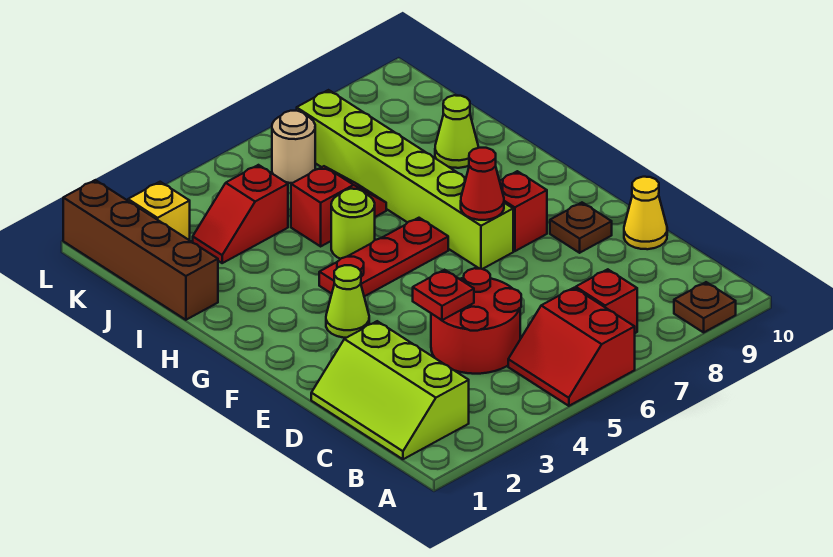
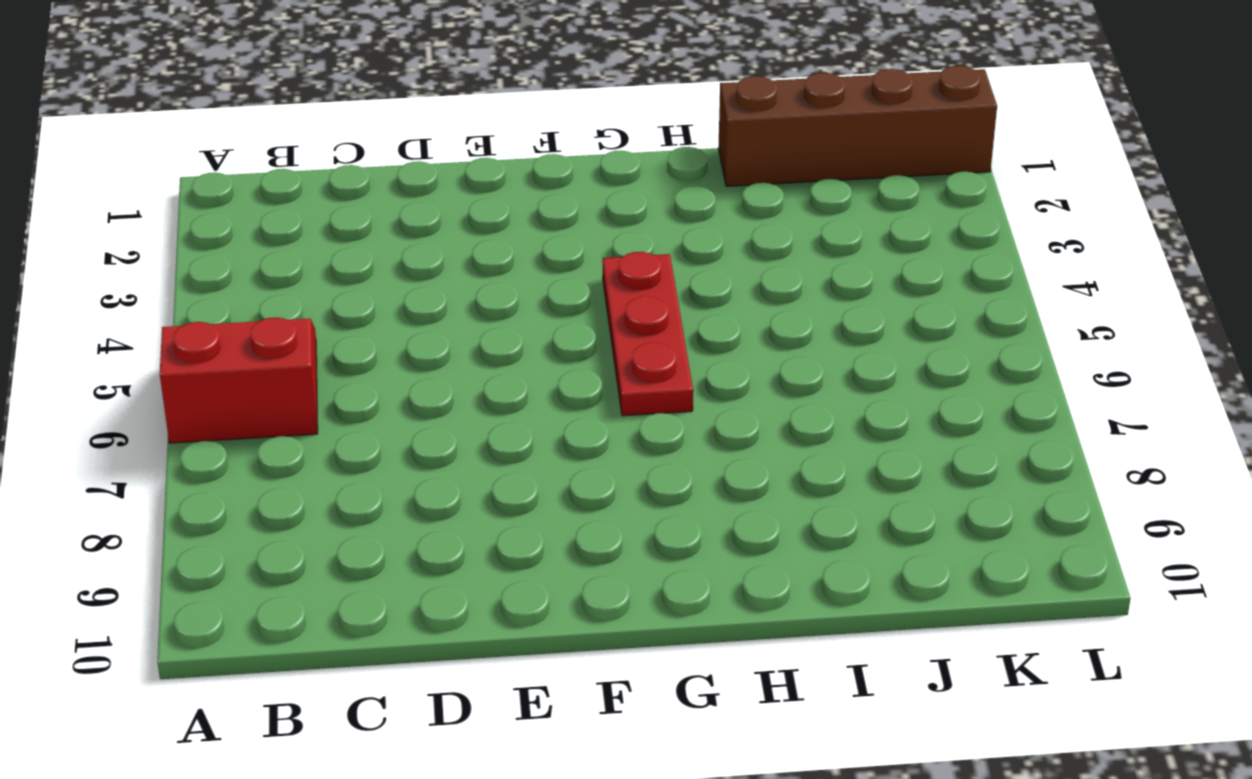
none -> brown plate A9 level 1
none -> lime slope B1:D2 level 1 top 2
none -> red brick B7 level 1

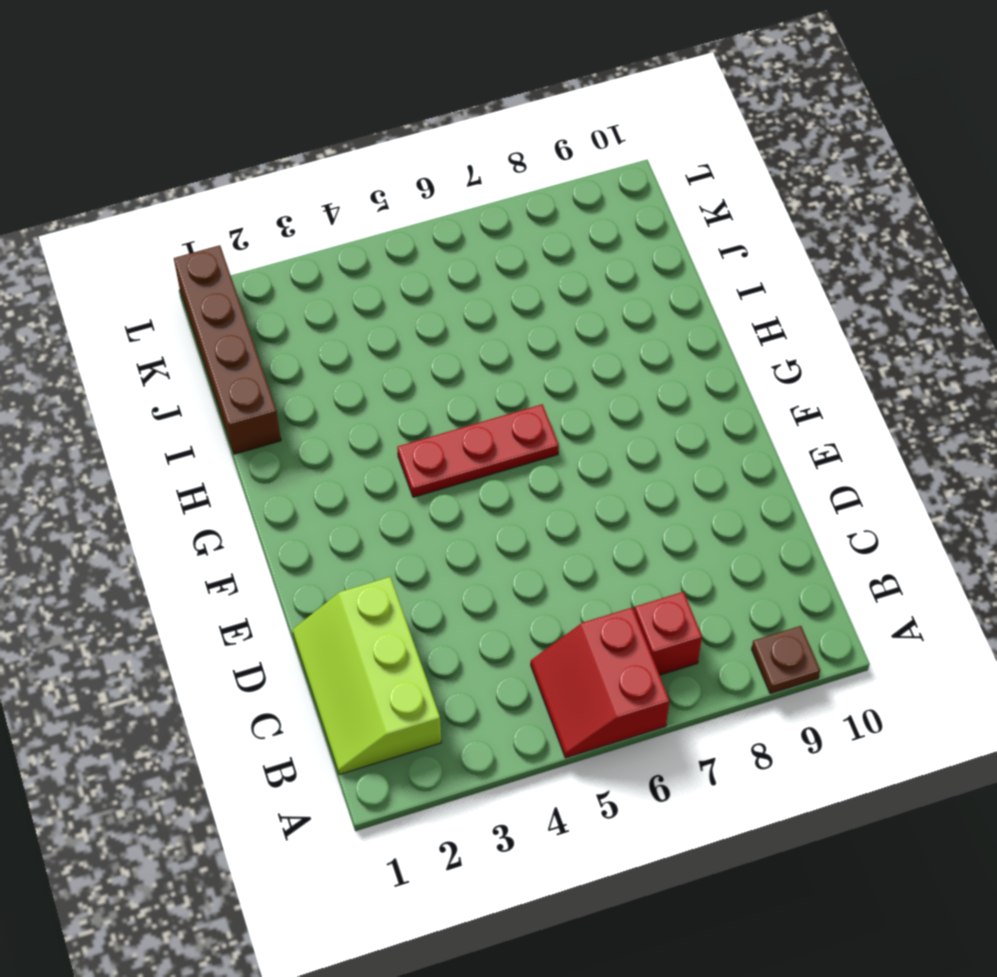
none -> red round brick C4:D5 level 1
none -> yellow cone D10 level 1
none -> brown plate E9 level 1

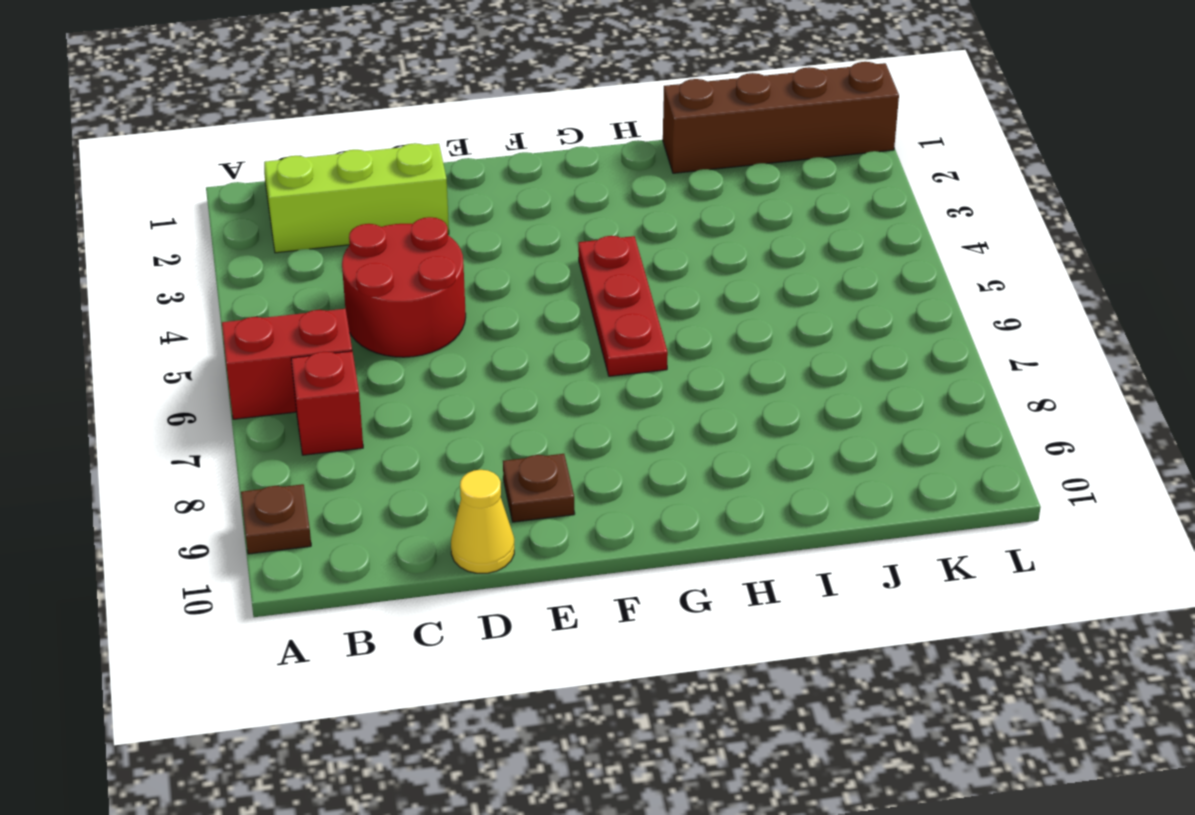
none -> lime cone F3 level 1
none -> lime brick F7:K7 level 1
none -> red brick F8 level 1

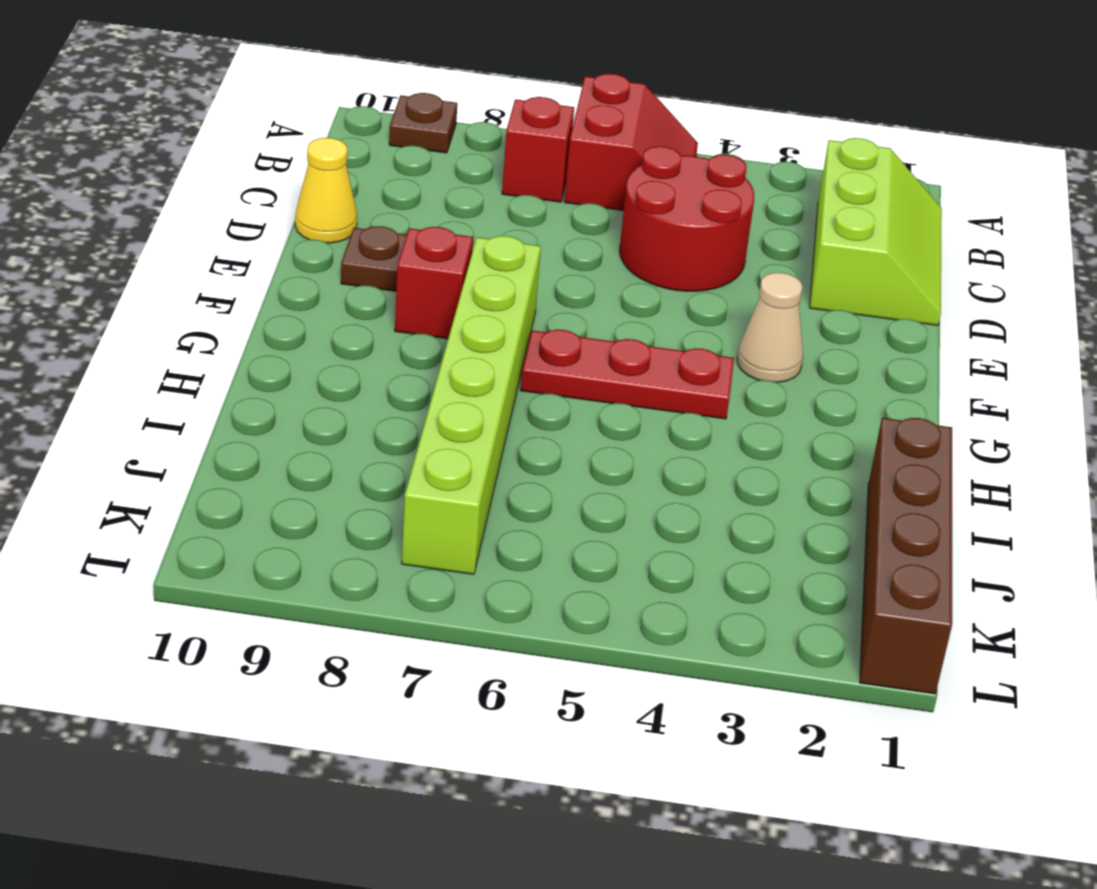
tan cone F3 level 1 -> lime cone F3 level 1
none -> lime round brick H5 level 1
none -> red slope I5:I6 level 1 top 5
none -> lime cone I9 level 1

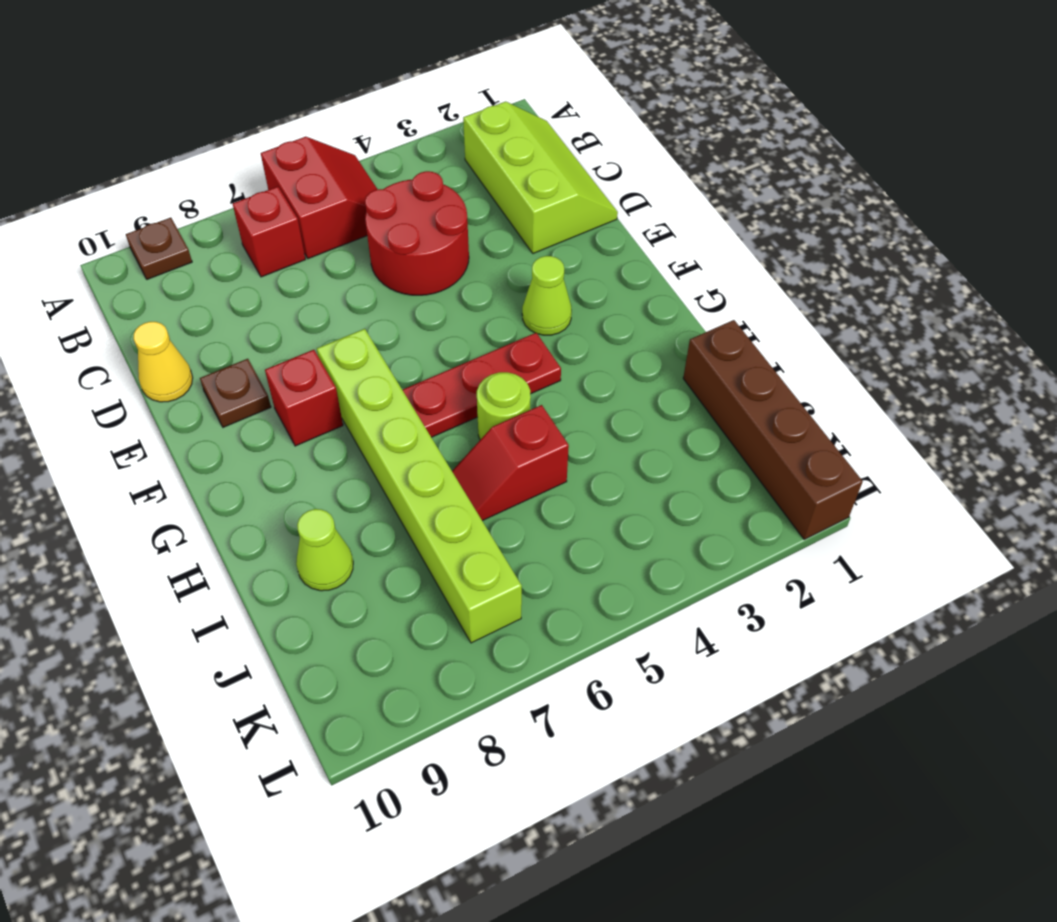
none -> red slope J3:J4 level 1 top 4
none -> yellow brick K2 level 1
none -> tan round brick K6 level 1

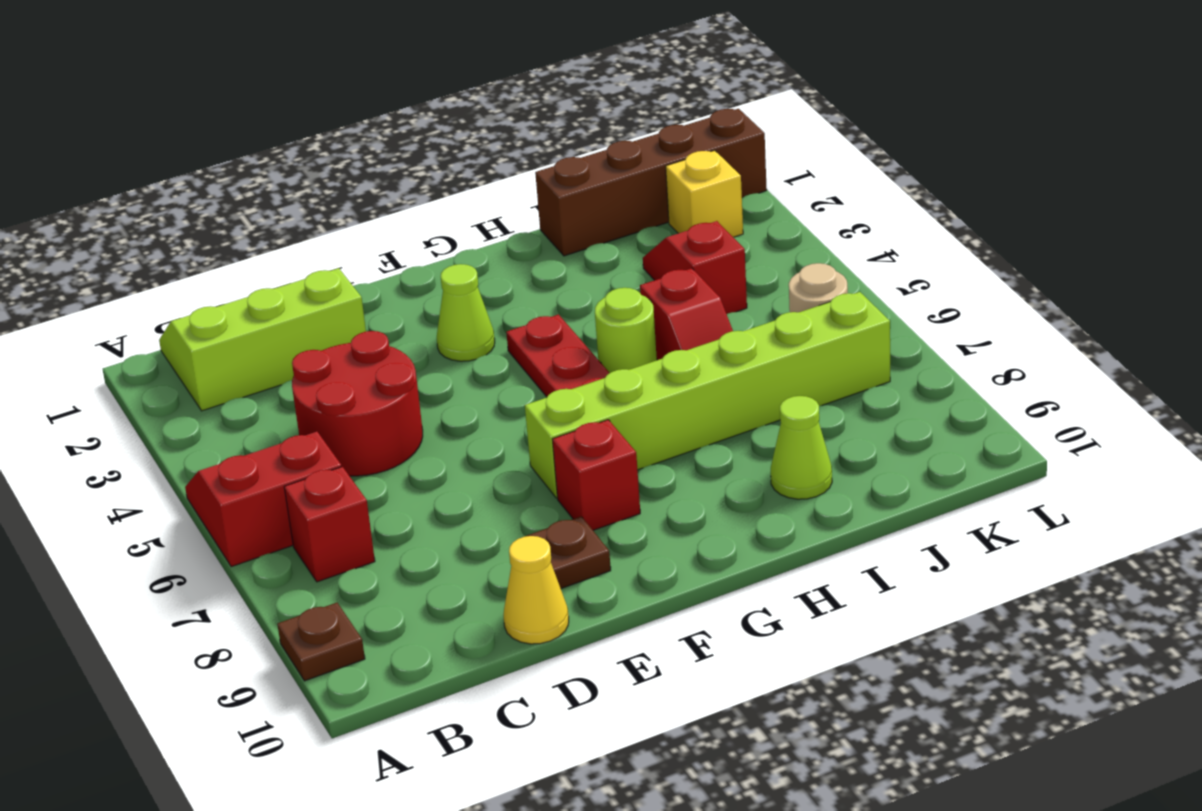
none -> red plate D4 level 2
none -> red cone F7 level 2

